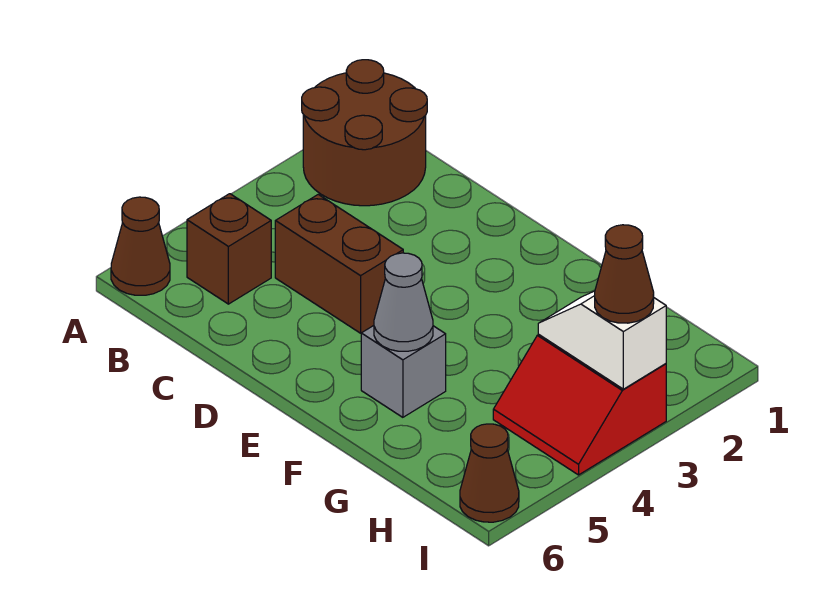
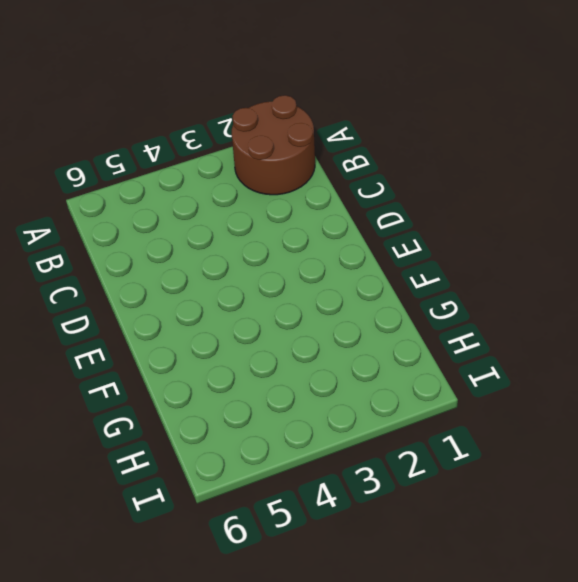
none -> brown cone A6 level 1
none -> brown brick B5 level 1

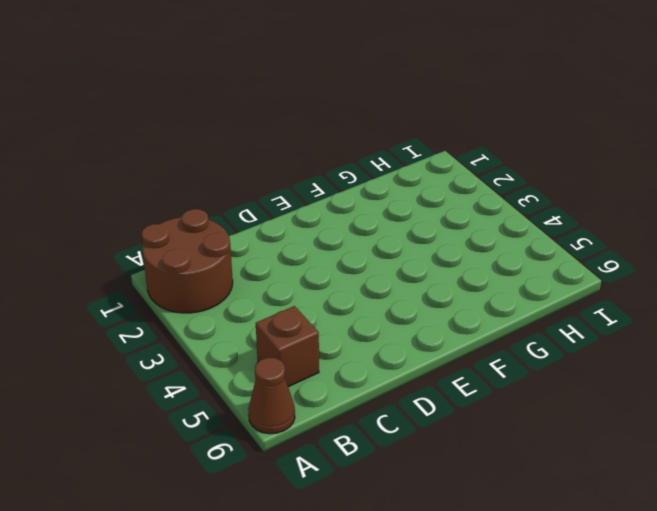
none -> brown brick C4:D4 level 1
none -> grey brick F5 level 1

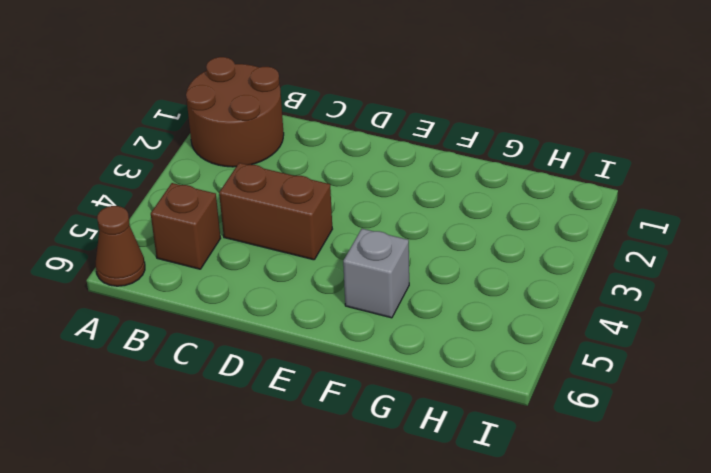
none -> red slope H3:I4 level 1 top 3
none -> brown cone I6 level 1

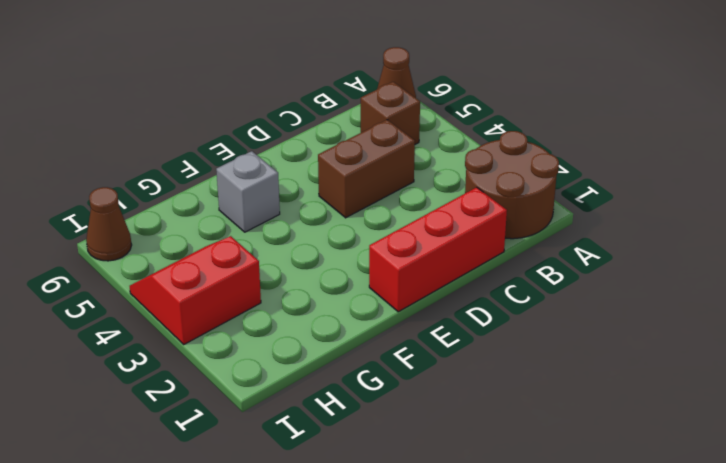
red brick C1:E1 level 1 -> none
none -> grey cone F5 level 2
none -> white slope H3:I3 level 2 top I

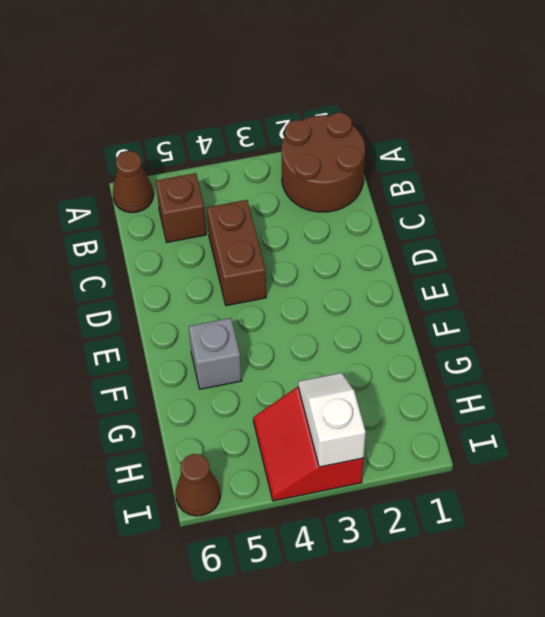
none -> grey cone F5 level 2
none -> brown cone I3 level 3

